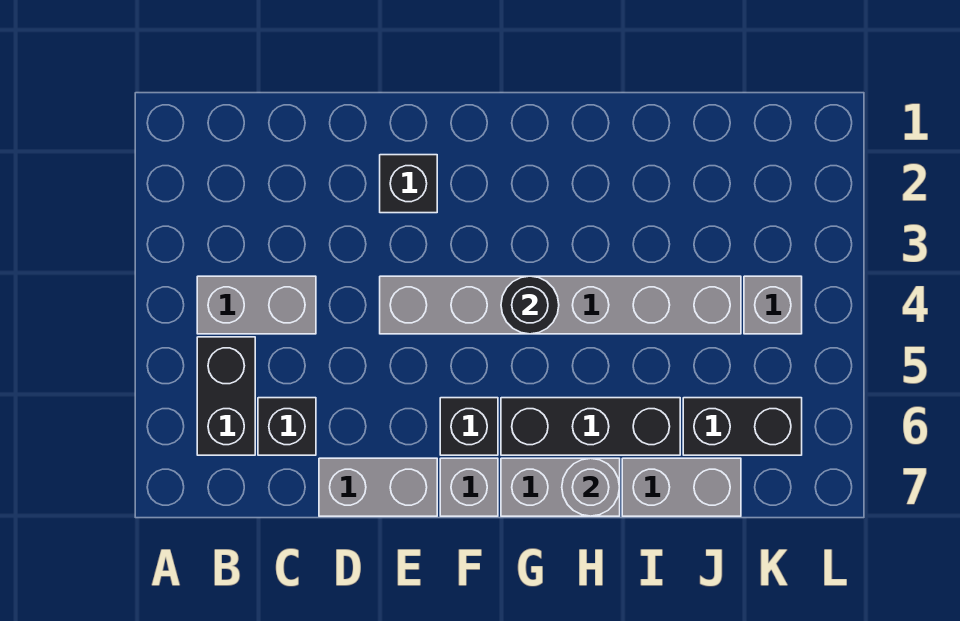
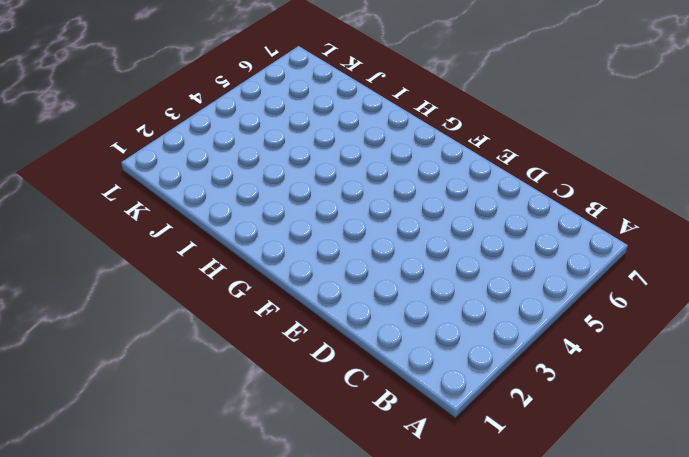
none -> grey brick B4:C4 level 1
none -> black brick B5:B6 level 1
none -> black brick C6 level 1

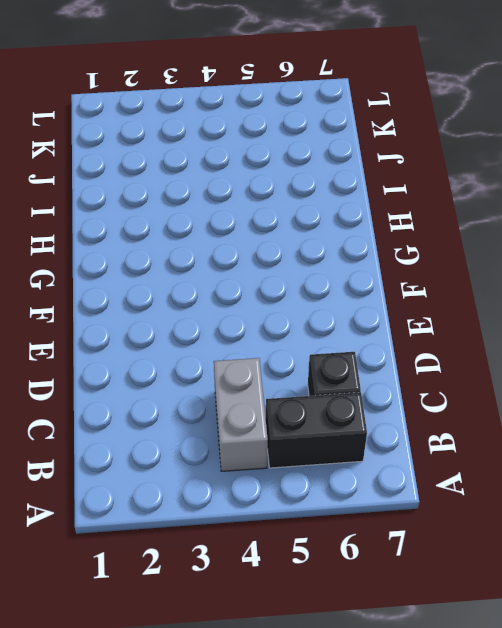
none -> grey brick D7:E7 level 1
none -> black brick E2 level 1
none -> grey brick E4:J4 level 1

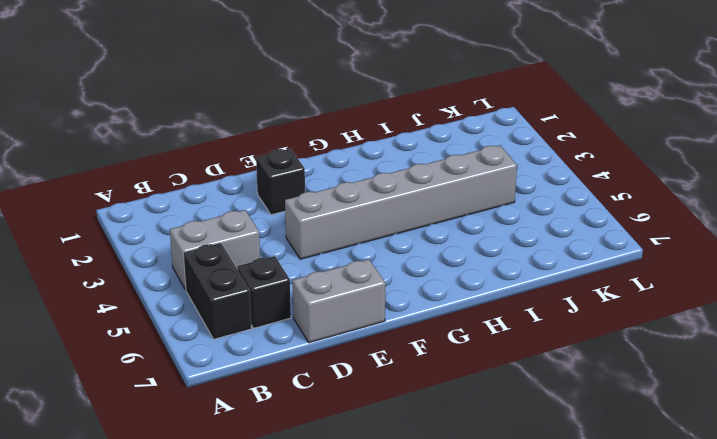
none -> black brick F6 level 1
none -> grey brick F7 level 1
none -> black brick G6:I6 level 1

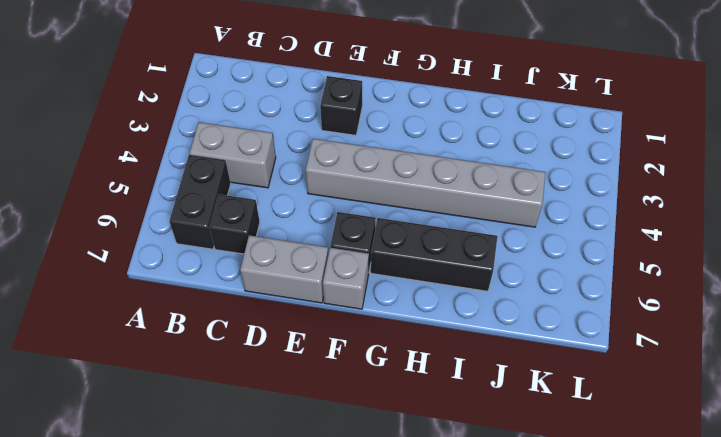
none -> grey brick G7:H7 level 1
none -> grey brick I7:J7 level 1
none -> black brick J6:K6 level 1

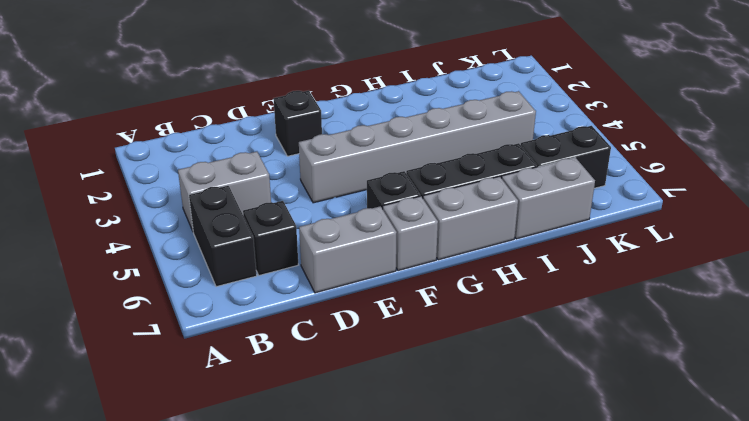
none -> grey brick K4 level 1
none -> black round brick G4 level 2
none -> grey round brick H7 level 2

